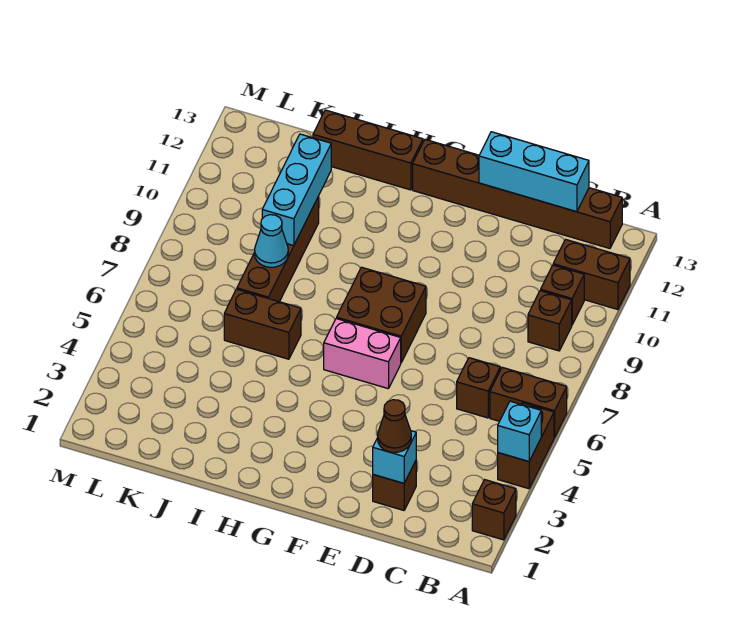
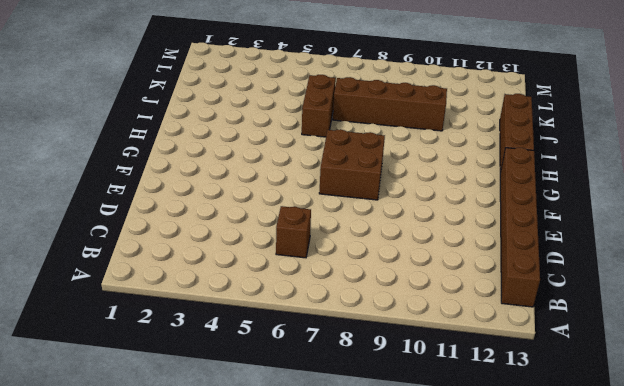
none -> brown brick A2 level 1
none -> brown brick A4:A5 level 1
none -> brown brick A6:B6 level 1

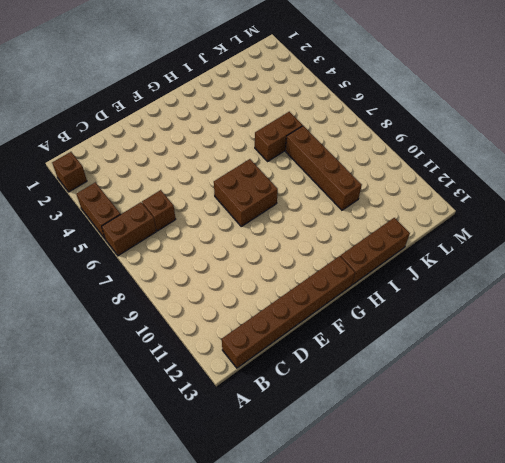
none -> brown brick A11:B11 level 1
none -> brown brick B9 level 1
none -> brown brick B10 level 1

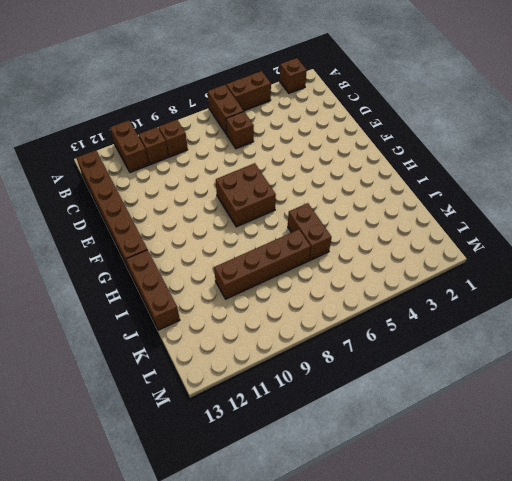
none -> brown brick D2 level 1
none -> pink brick F6:G6 level 1
none -> cyan brick A4 level 2

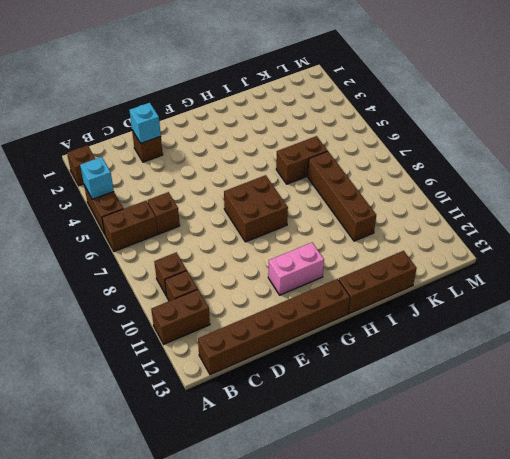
pink brick F11:G11 level 1 -> pink brick F6:G6 level 1
none -> cyan brick C13:E13 level 2
none -> cyan cone J8 level 2
none -> cyan brick J9:J11 level 2

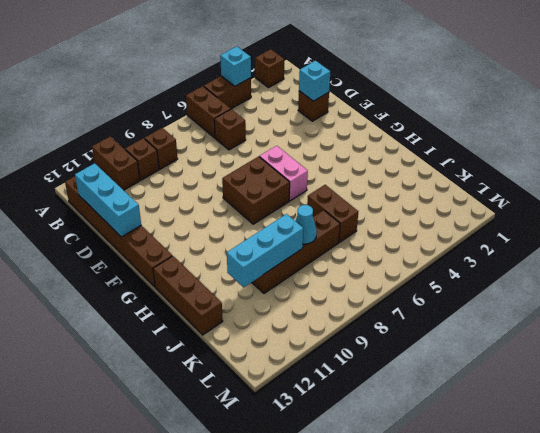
none -> brown cone D2 level 3

